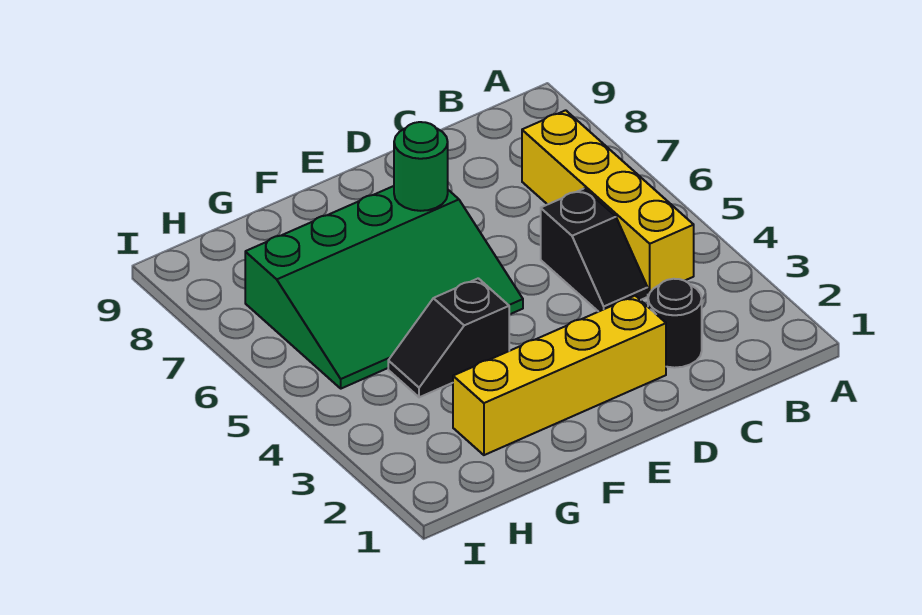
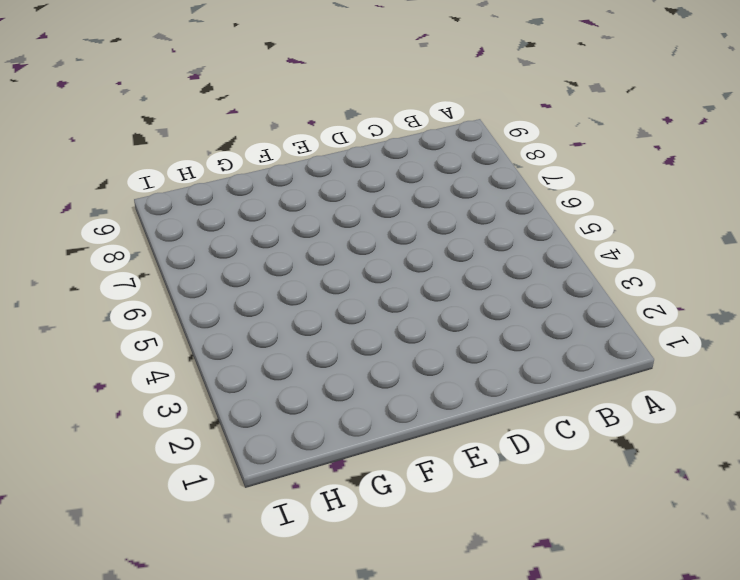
none -> yellow brick B4:B7 level 1
none -> black round brick C2 level 1

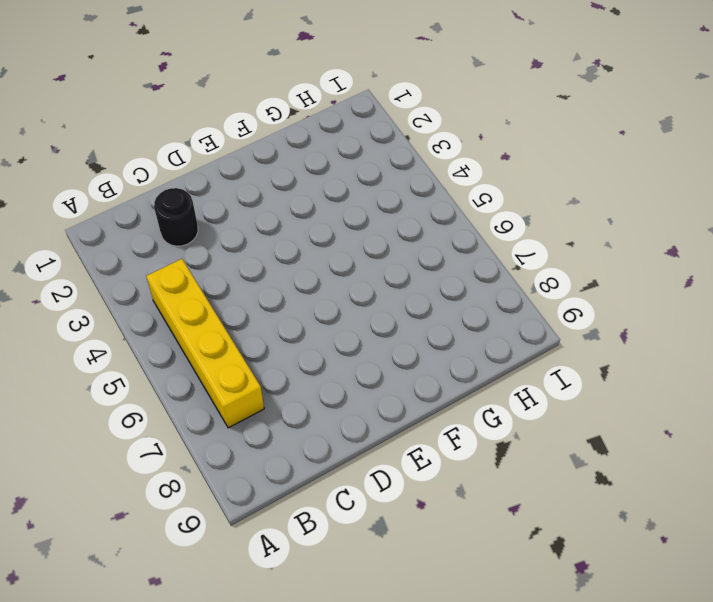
none -> black slope C4:C5 level 1 top 5
none -> yellow brick D2:G2 level 1

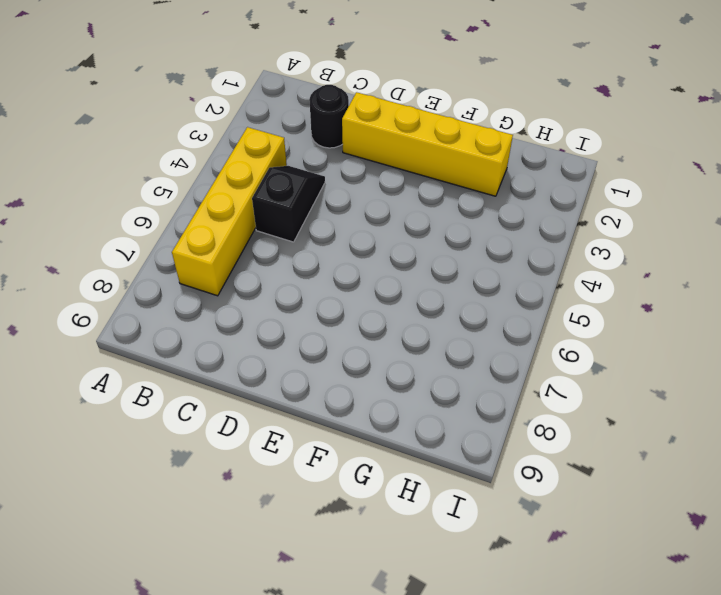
none -> green slope E5:H7 level 1 top 7
none -> black slope F4:G4 level 1 top F

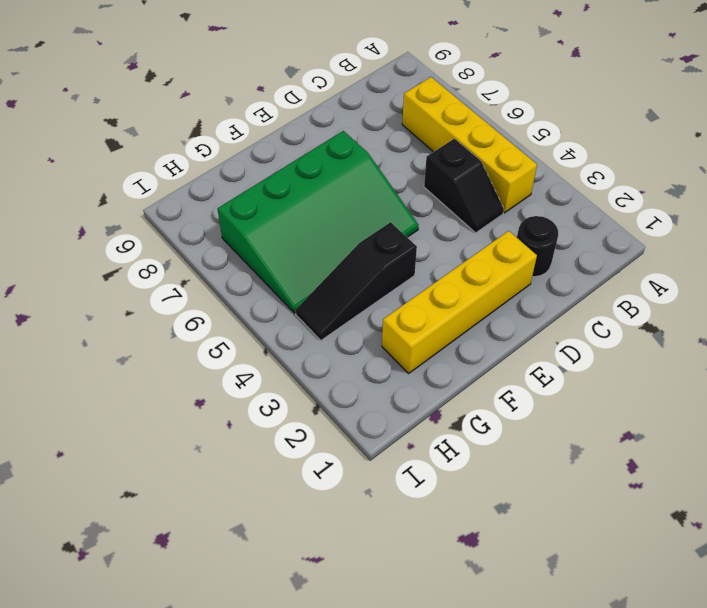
black slope F4:H4 level 1 top F -> black slope F4:G4 level 1 top F
none -> green round brick E7 level 2

